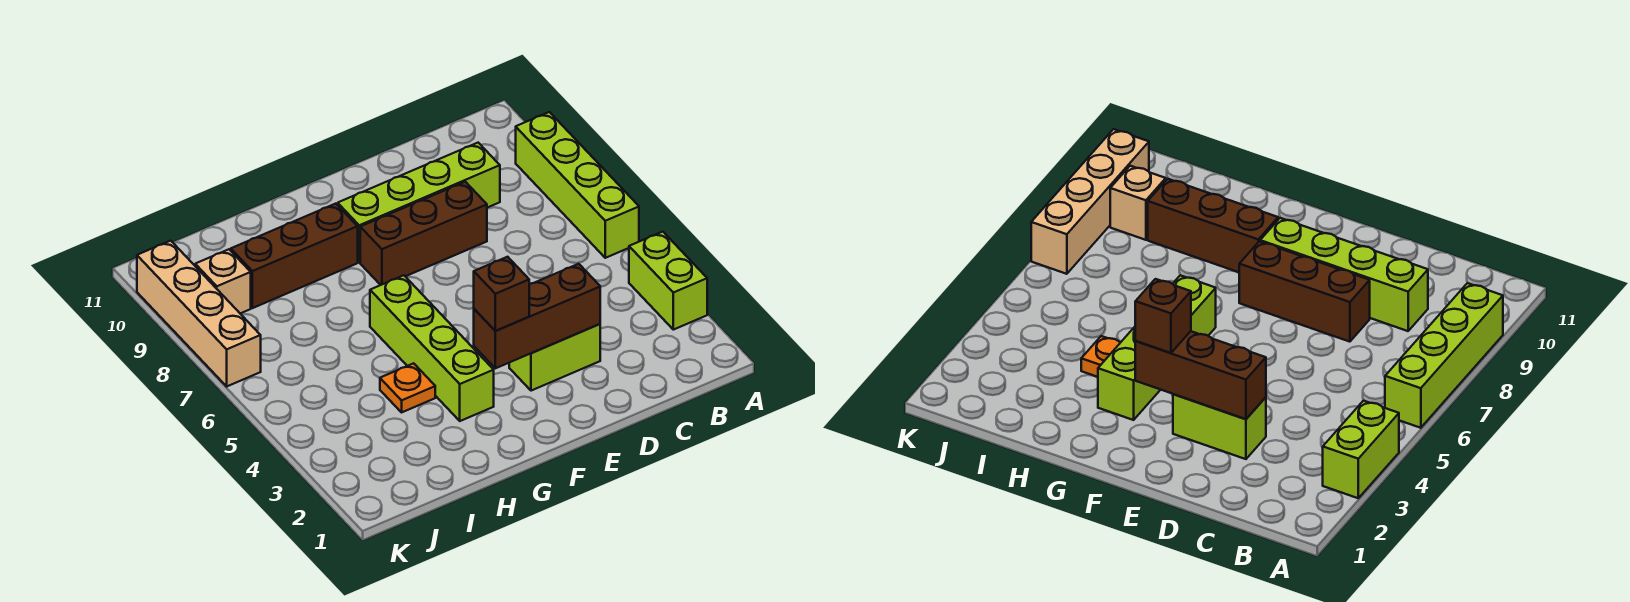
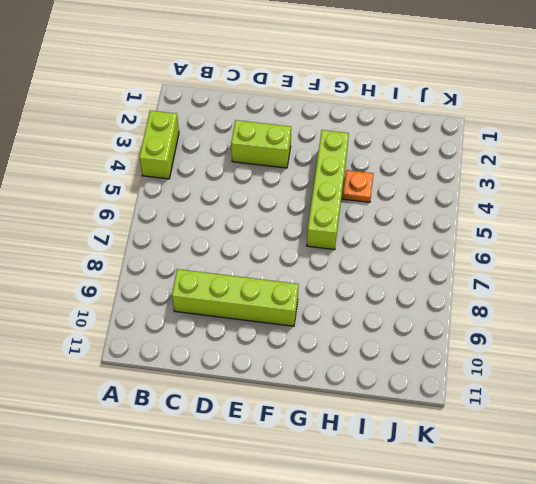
none -> lime brick A6:A9 level 1
none -> brown brick D8:F8 level 1
none -> brown brick G9:I9 level 1

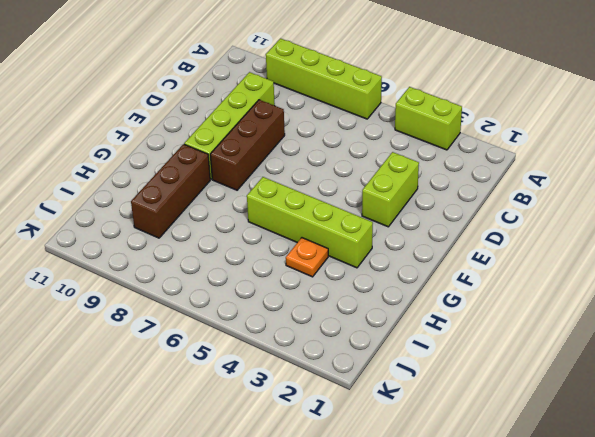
none -> tan brick J9 level 1
none -> tan brick K7:K10 level 1
none -> brown brick D3:F3 level 2

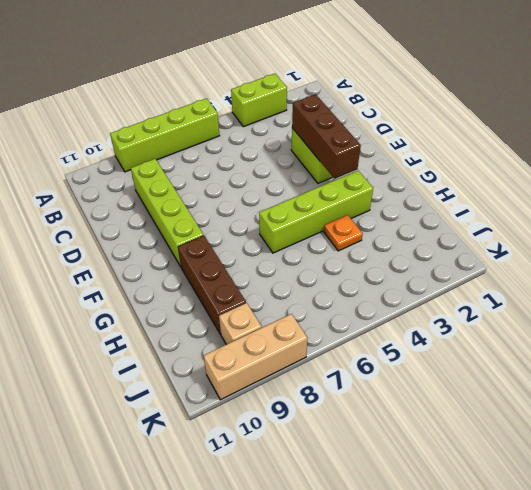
tan brick K8:K10 level 1 -> tan brick K7:K10 level 1
none -> brown brick D8:F8 level 1
none -> brown brick F3 level 3

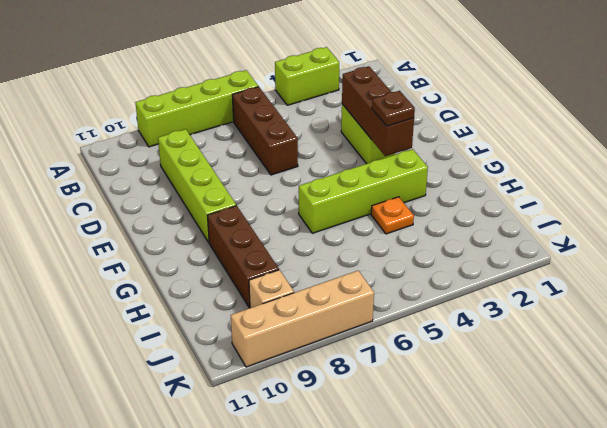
brown brick B6:D6 level 1 -> brown brick D8:F8 level 1
brown plate F3 level 3 -> brown brick F3 level 3

